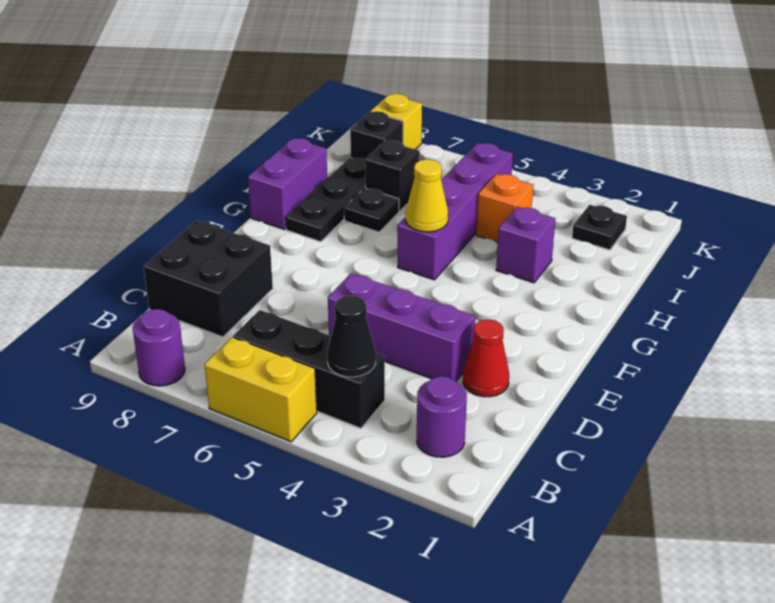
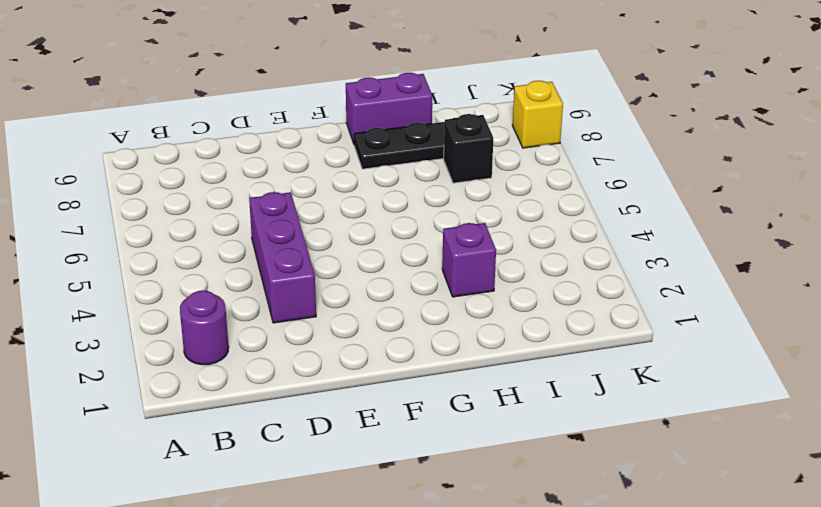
none -> yellow brick A5:A6 level 1
none -> purple round brick A8 level 1
none -> black brick B4:B6 level 1

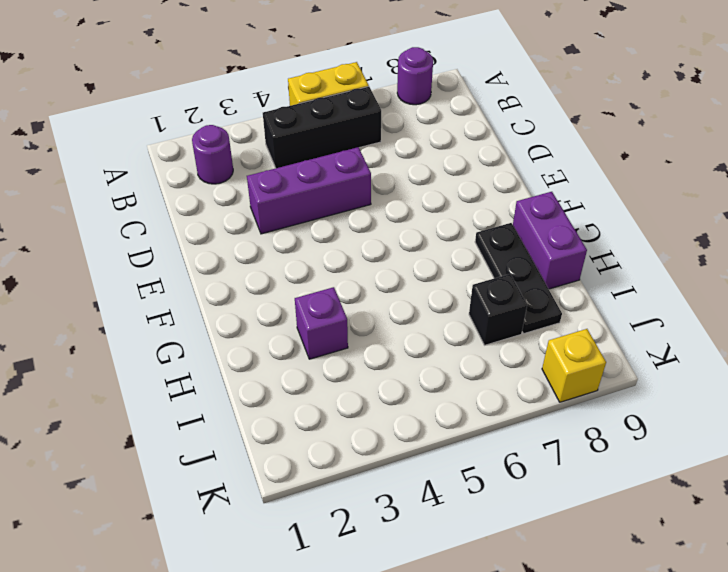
none -> black brick C8:D9 level 1
none -> red cone D2 level 1
none -> purple brick G5:J5 level 1

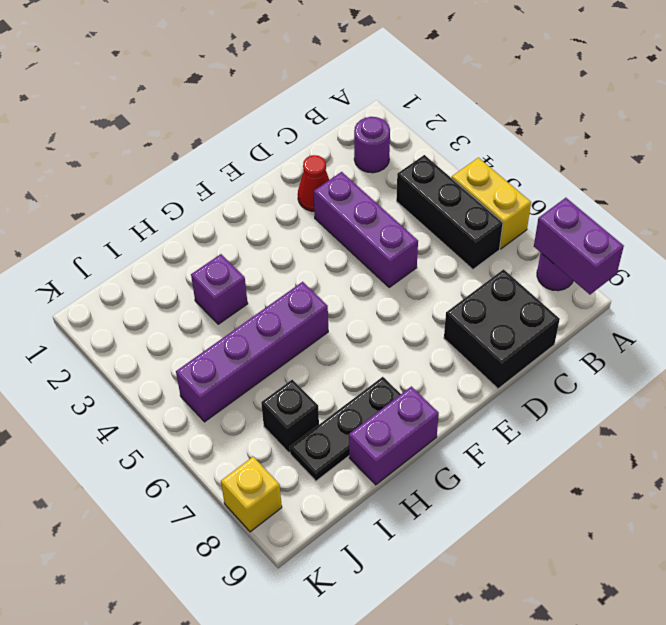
purple brick A8:A9 level 2 -> none
none -> black plate H7 level 1
none -> orange brick I4 level 1
none -> black plate J2 level 1

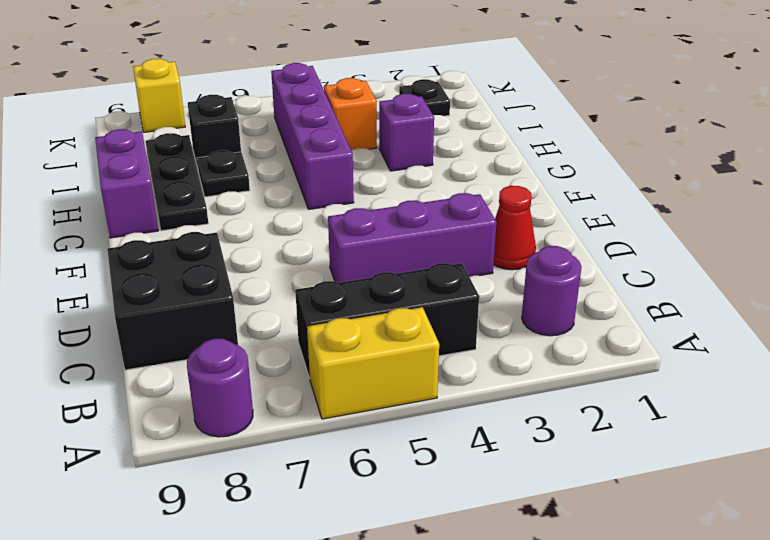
none -> black brick J8 level 1
none -> black cone B4 level 2
none -> yellow cone G5 level 2

